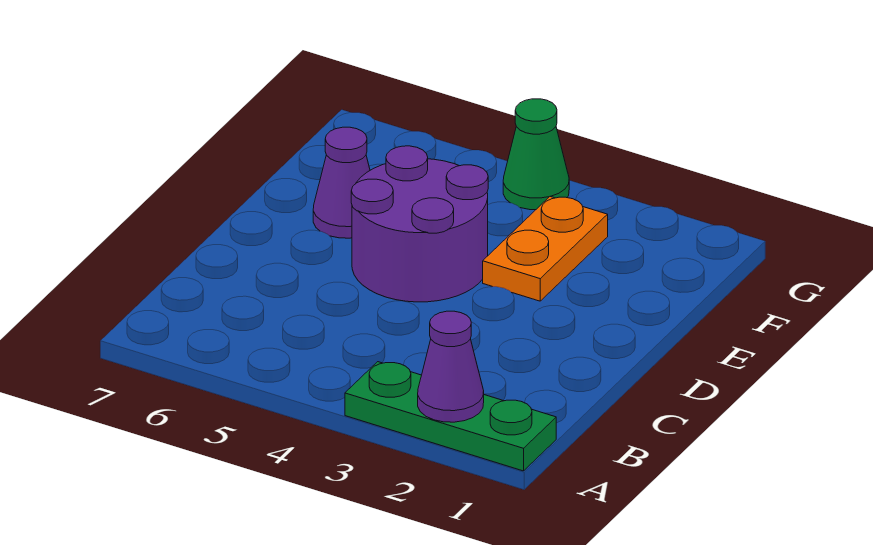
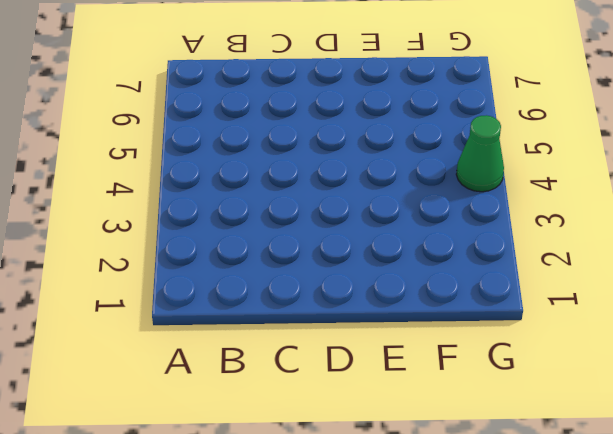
none -> green plate A1:A3 level 1
none -> purple round brick D4:E5 level 1

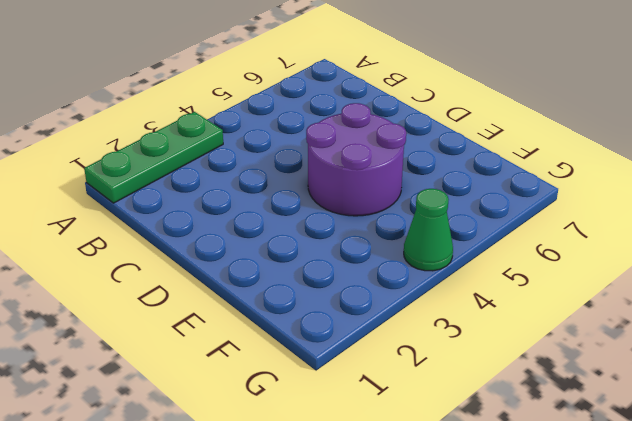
none -> orange plate E3:F3 level 1
none -> purple cone E6 level 1

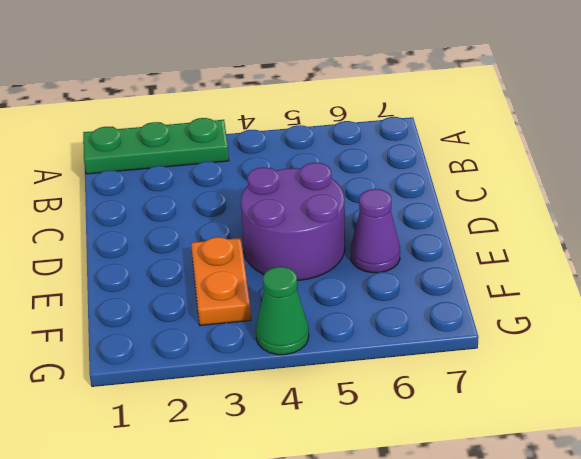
none -> purple cone A2 level 2

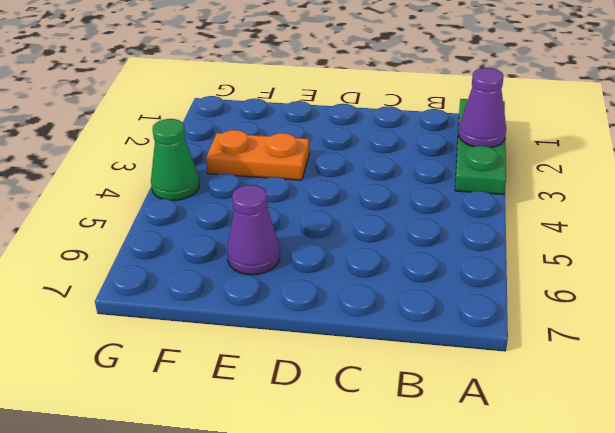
none -> purple round brick D4:E5 level 1

